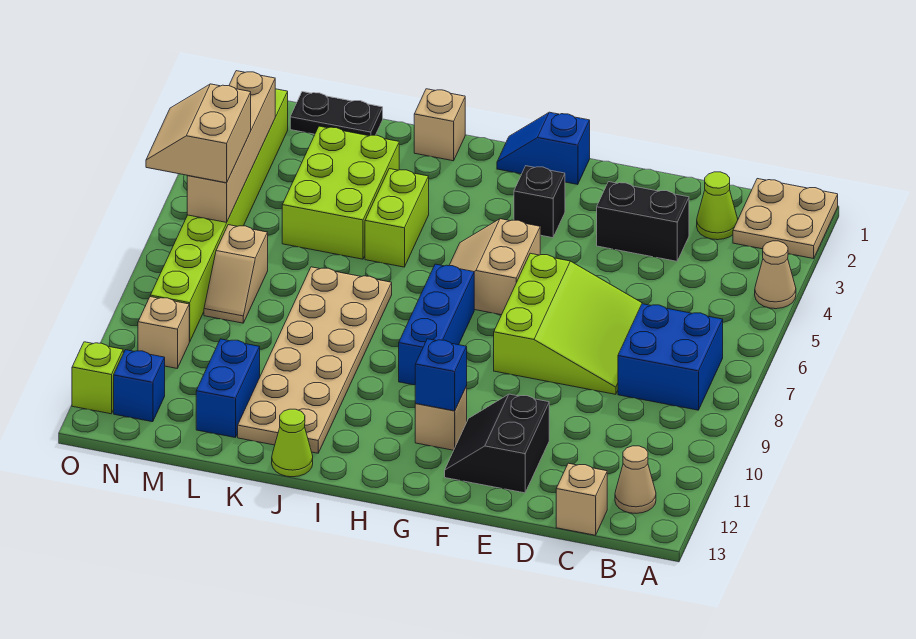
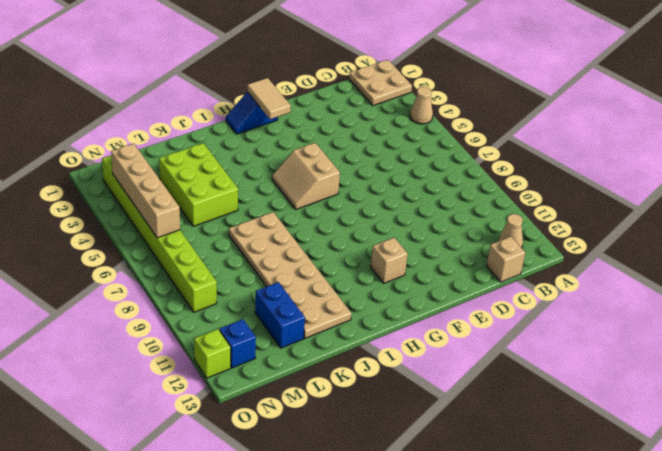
tan tile G1:G2 level 2 -> none
none -> blue brick B7:C8 level 1
none -> lime cone C2 level 1
none -> black brick D3:E3 level 1

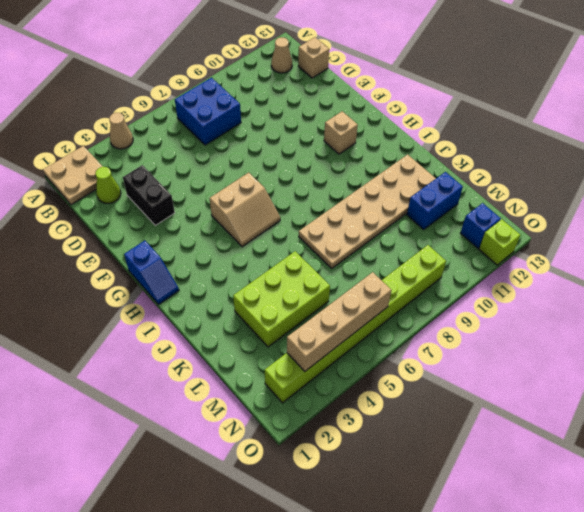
none -> lime slope D6:F8 level 1 top F
none -> black slope E11:F12 level 1 top E
none -> black brick G3 level 1

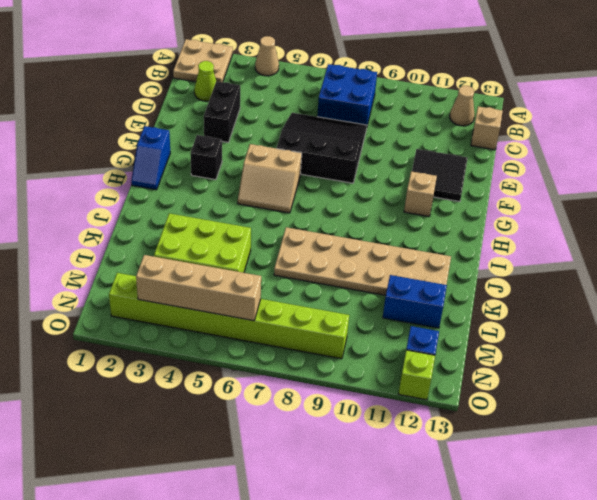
black slope D6:F8 level 1 top F -> lime slope D6:F8 level 1 top F
black tile E11:F12 level 1 -> black slope E11:F12 level 1 top E
none -> blue brick H7:H9 level 1
none -> tan brick J1 level 1
none -> lime brick J4:J5 level 1

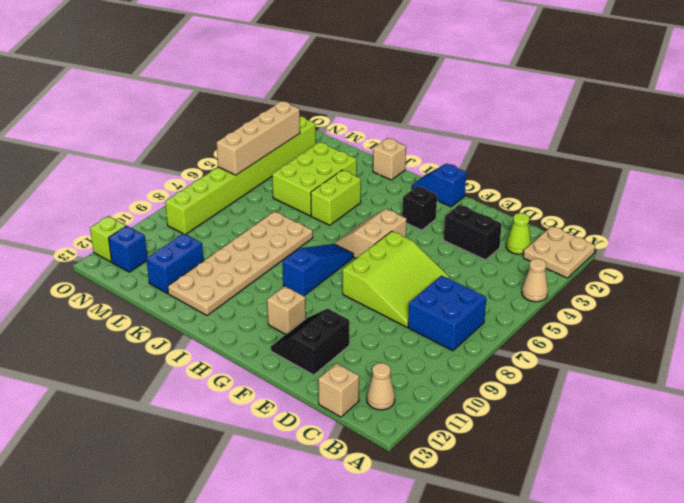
blue slope H7:H9 level 1 top 9 -> blue brick H7:H9 level 1
none -> lime cone J13 level 1
none -> black plate L1:M1 level 1
none -> tan slope M7:M8 level 1 top 7

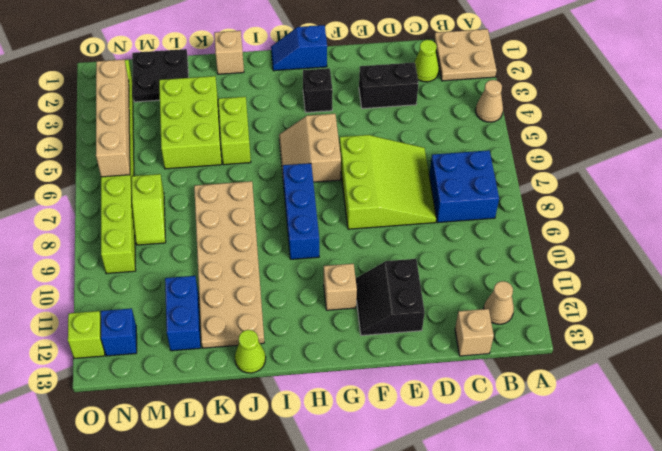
black plate L1:M2 level 1 -> black plate L1:M1 level 1
lime slope M7:M8 level 1 top 7 -> tan slope M7:M8 level 1 top 7
none -> tan brick N10 level 1
none -> blue brick G11 level 2
none -> tan slope N5:O6 level 3 top N

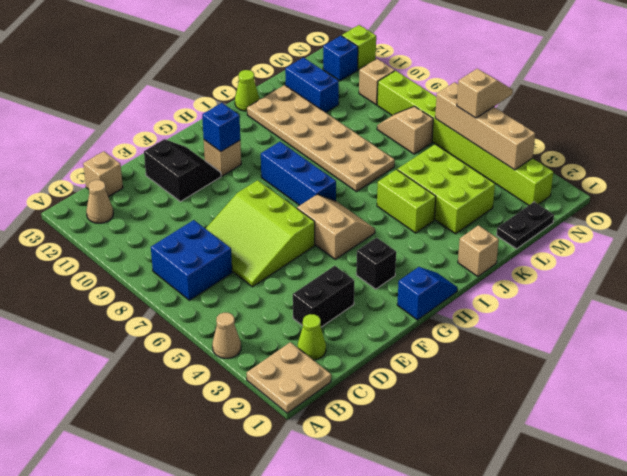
tan slope N5:O5 level 3 top N -> tan slope N5:O6 level 3 top N

